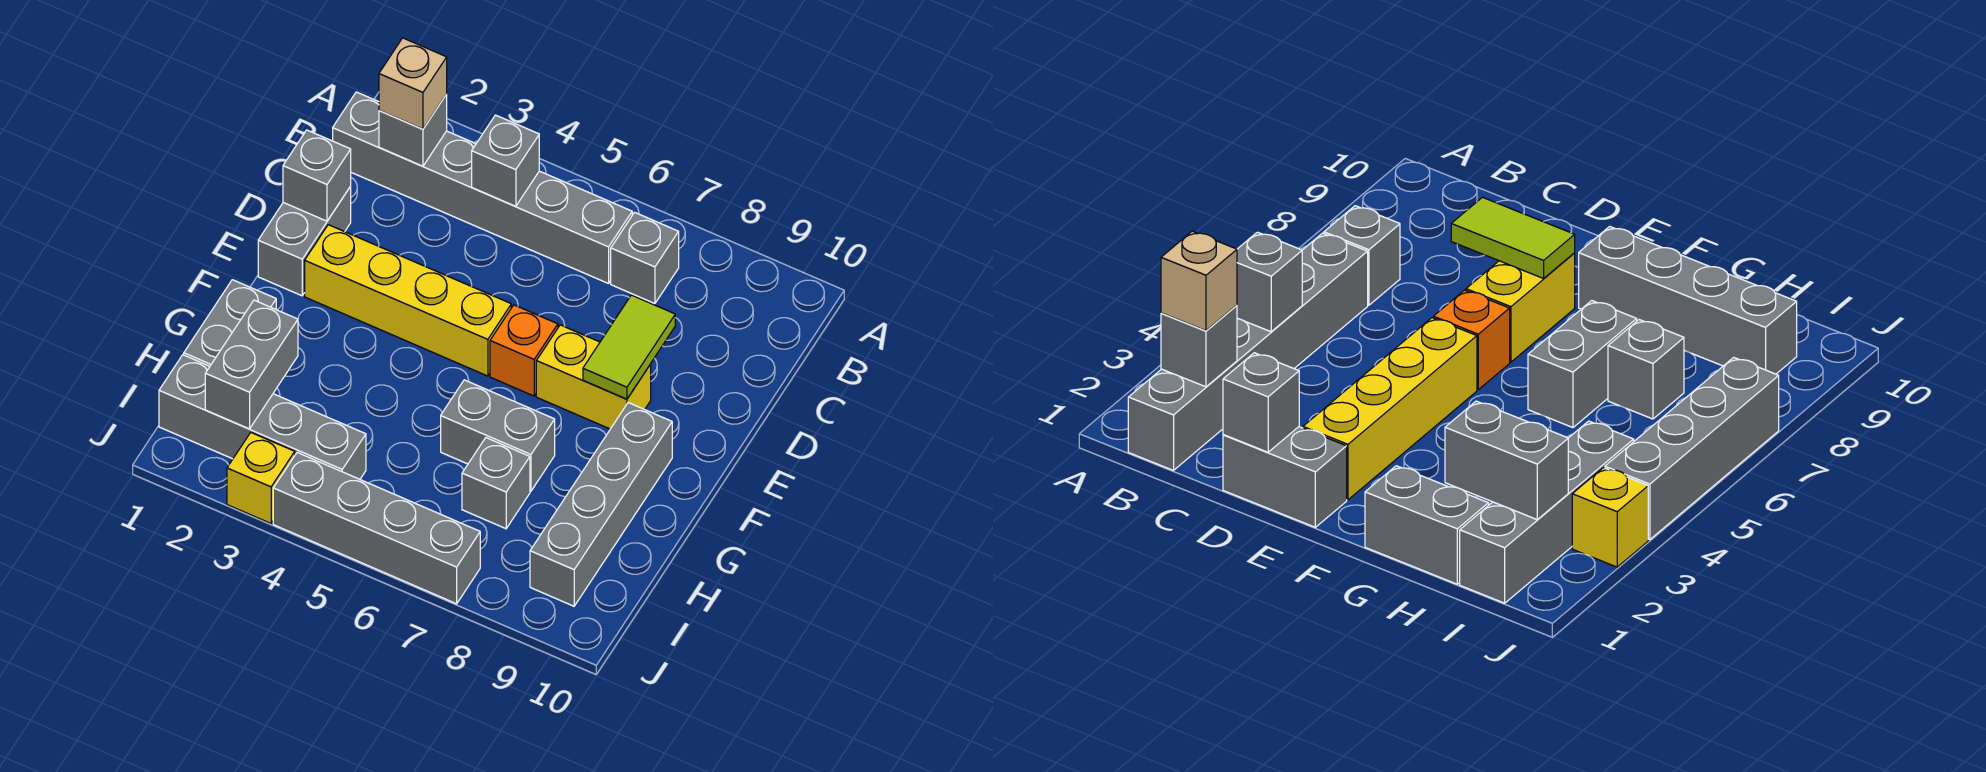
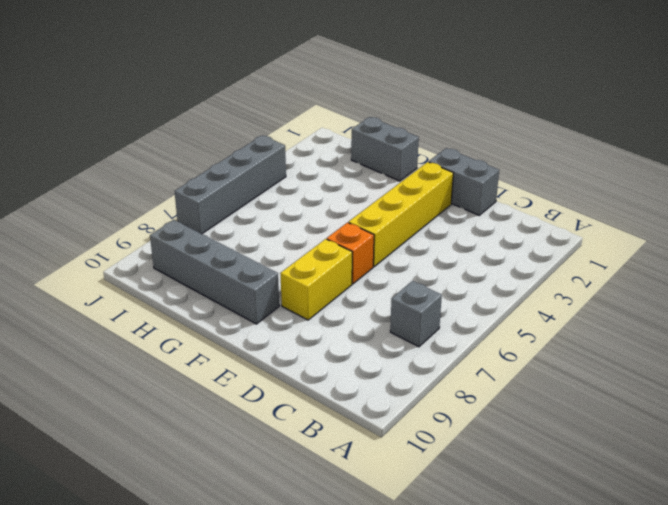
none -> grey brick B1:B6 level 1
none -> grey brick G6:G7 level 1
none -> grey brick H7 level 1

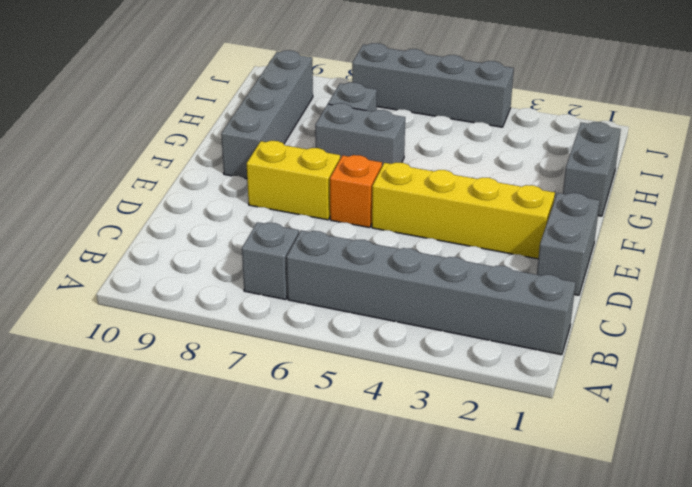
none -> grey brick I1:I4 level 1
none -> yellow brick J3 level 1
none -> grey brick B2 level 2

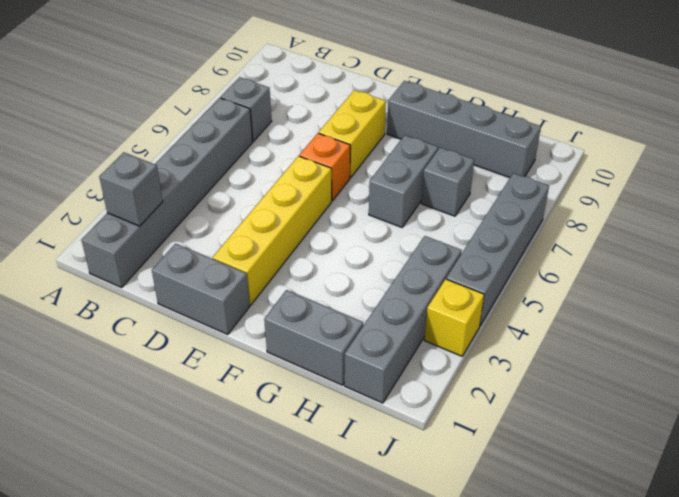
none -> grey brick B4 level 2
none -> grey brick D1 level 2
none -> lime tile D8:E8 level 2

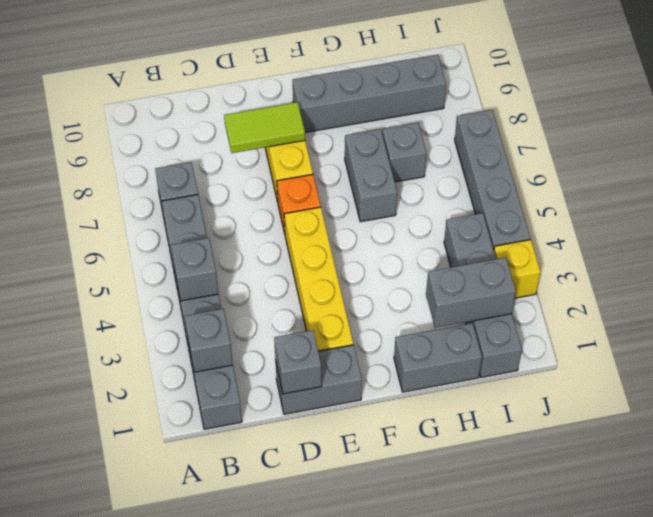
none -> tan brick B2 level 3

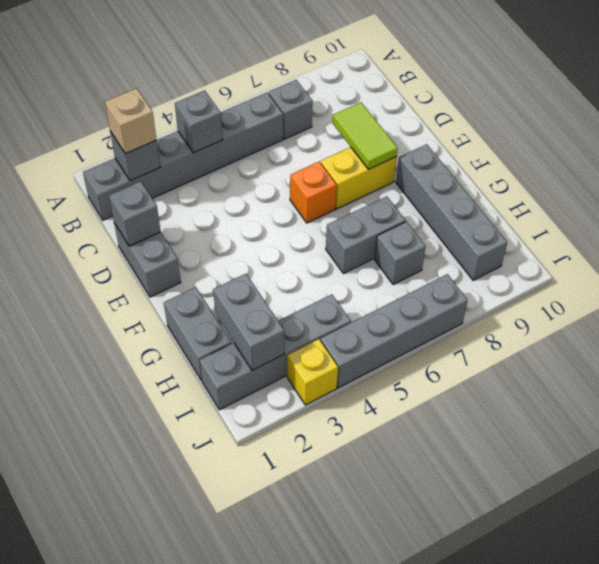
none -> yellow brick E2:E5 level 1

